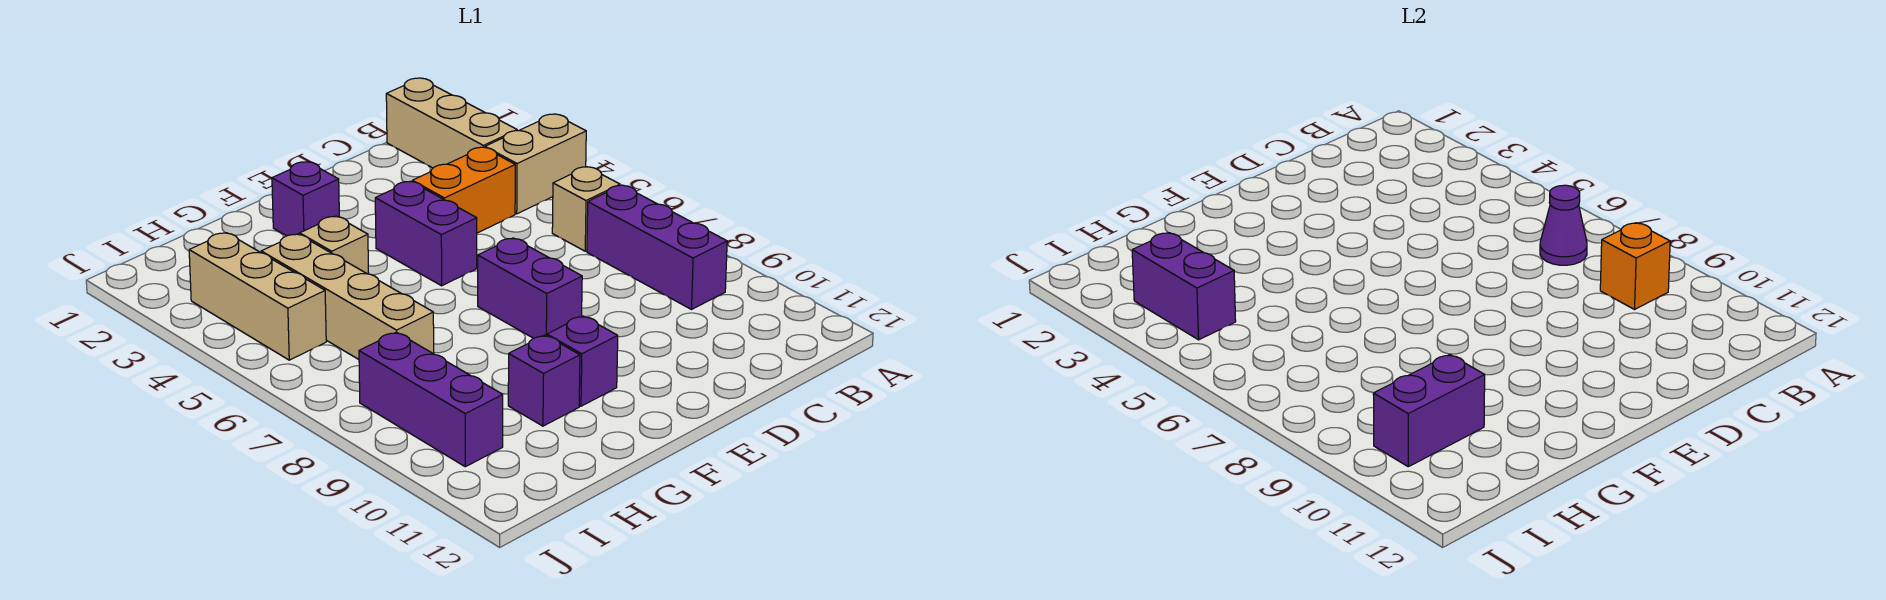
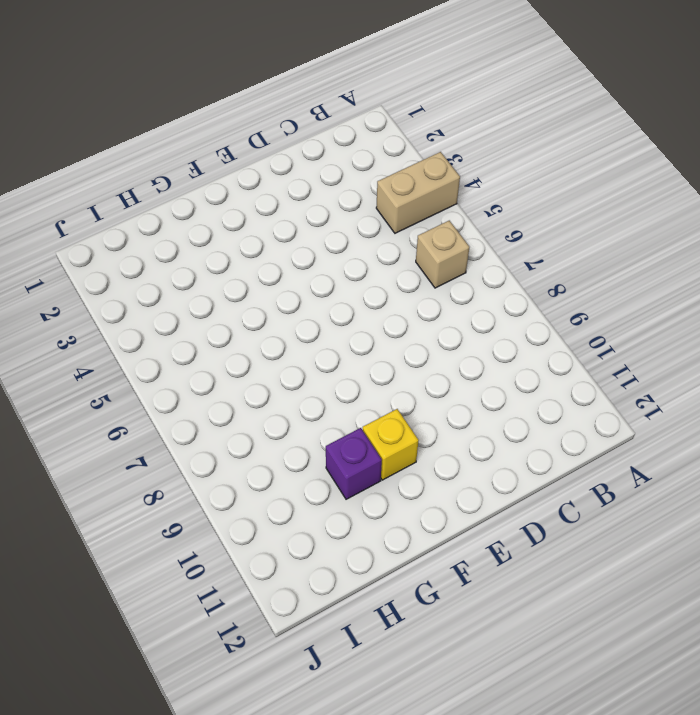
yellow brick F10 level 1 -> purple brick F10 level 1
none -> tan brick B1:B3 level 1
none -> purple brick B7:B9 level 1
none -> orange brick C4:D4 level 1

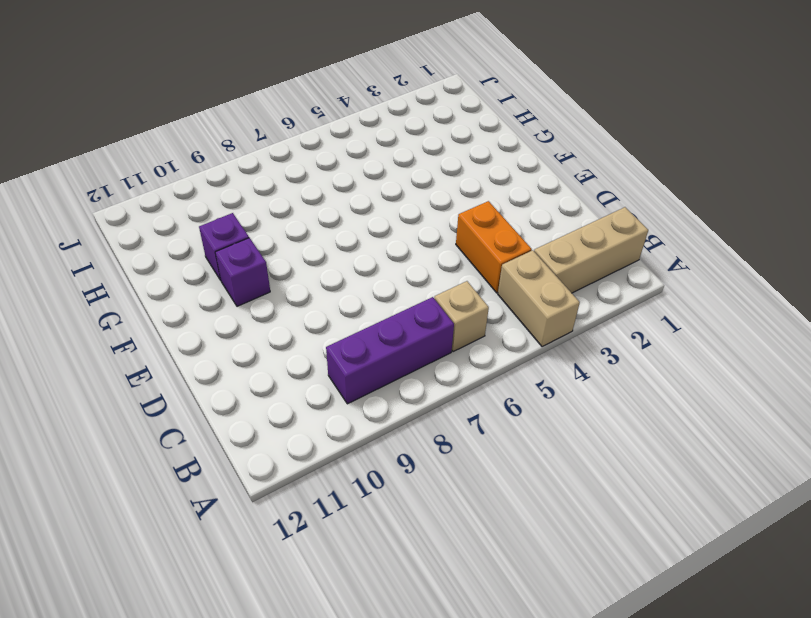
none -> purple brick E4:E5 level 1
none -> purple brick E7:E8 level 1
none -> purple brick F2 level 1

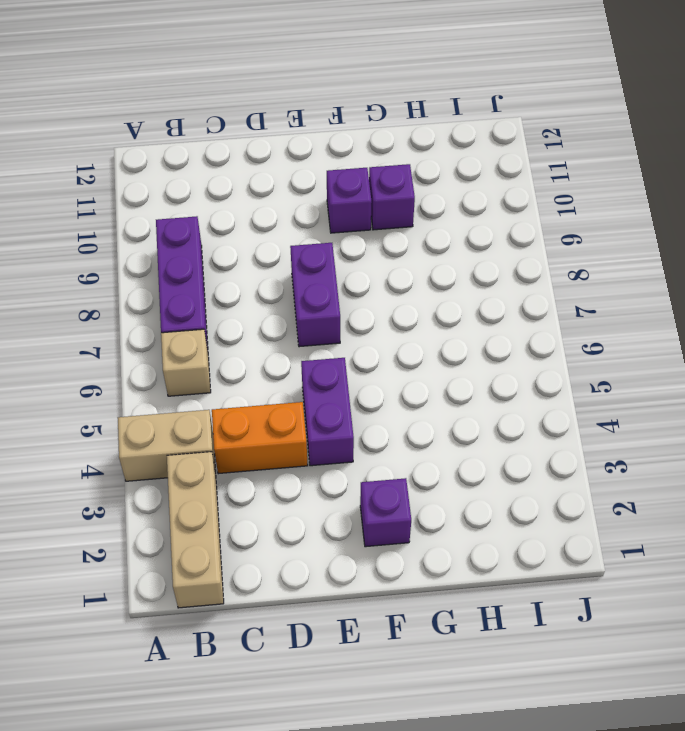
none -> tan brick G4 level 1
none -> tan brick H4:H7 level 1
none -> tan brick I3:I5 level 1

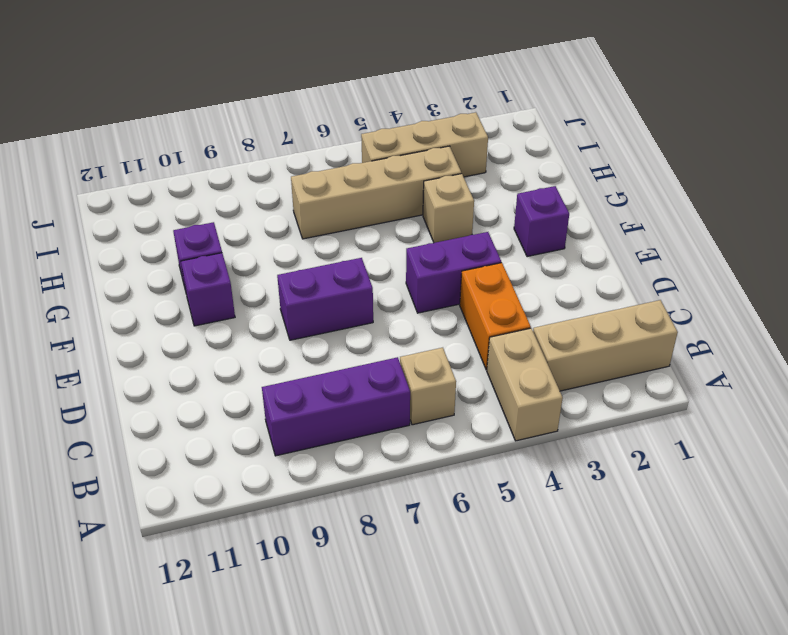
none -> purple brick I8:I10 level 1
none -> purple cone B7 level 2
none -> orange brick B9 level 2

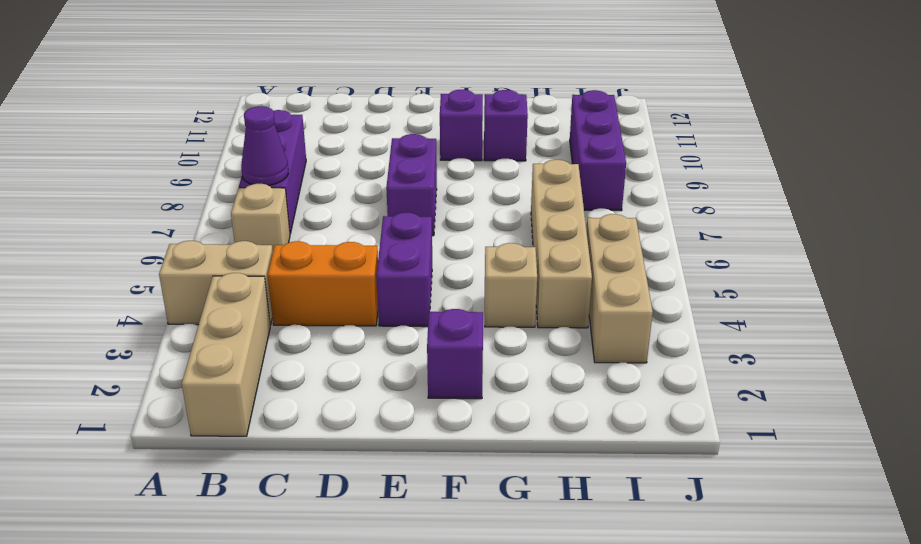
none -> orange brick B9 level 2
none -> purple brick H10:I10 level 2
none -> purple brick I3:I4 level 2

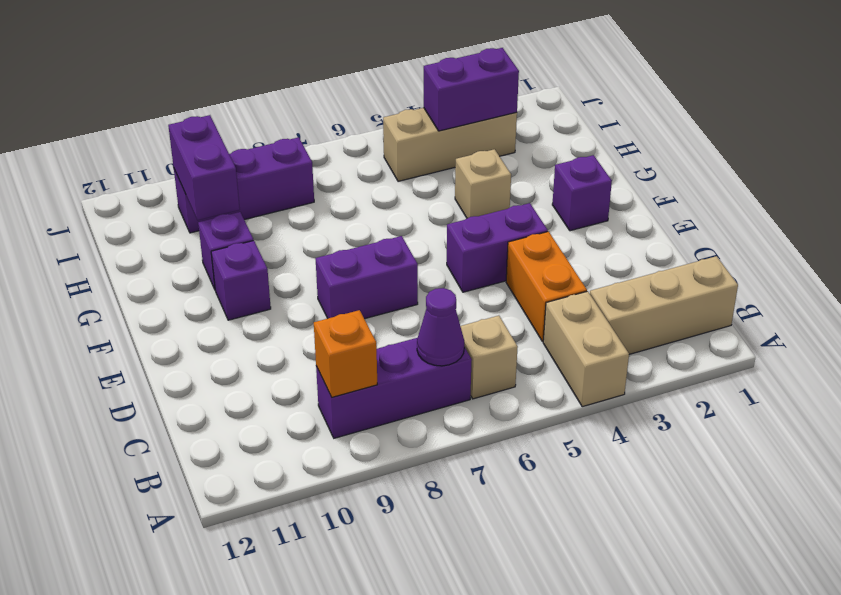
none -> tan brick H4:H7 level 1

